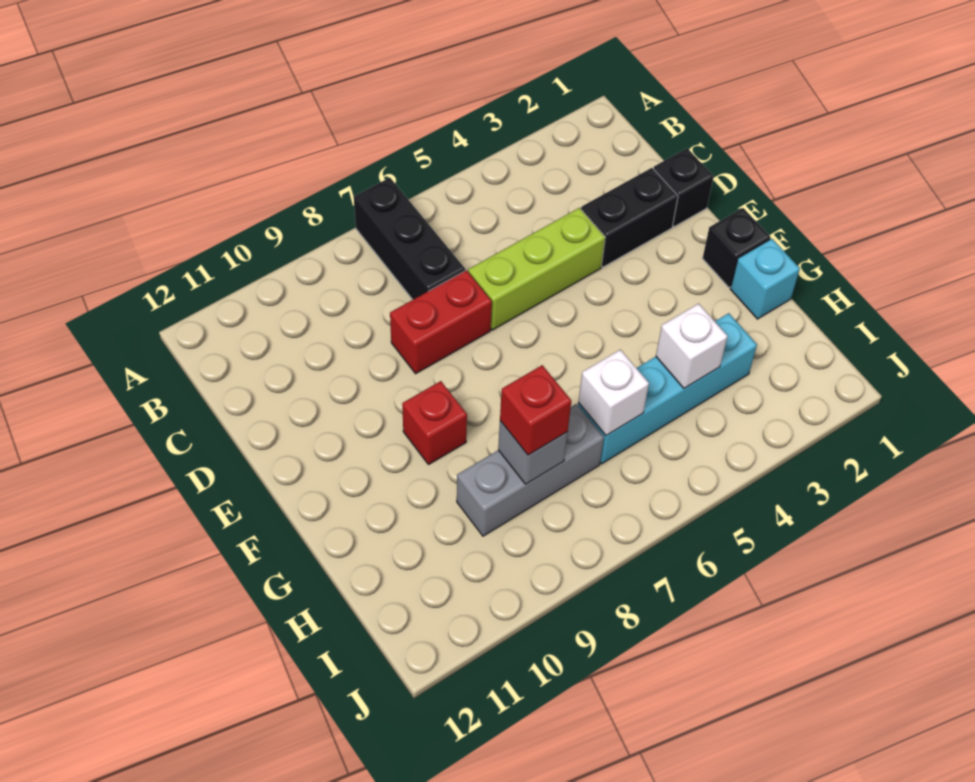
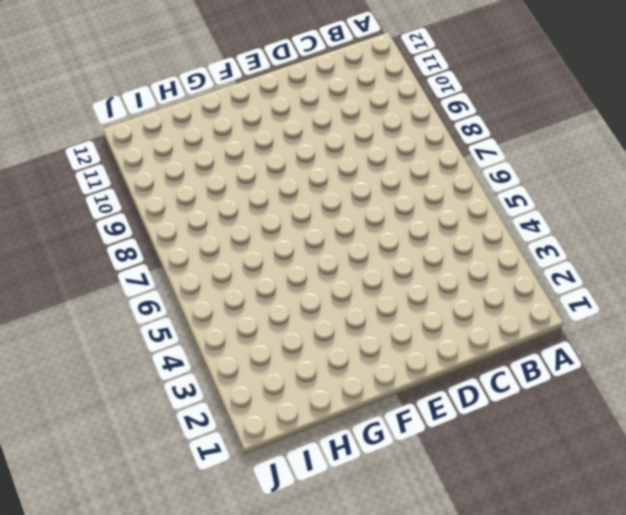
none -> black brick A7:C7 level 1
none -> black brick D1 level 1
none -> black brick D2:D3 level 1

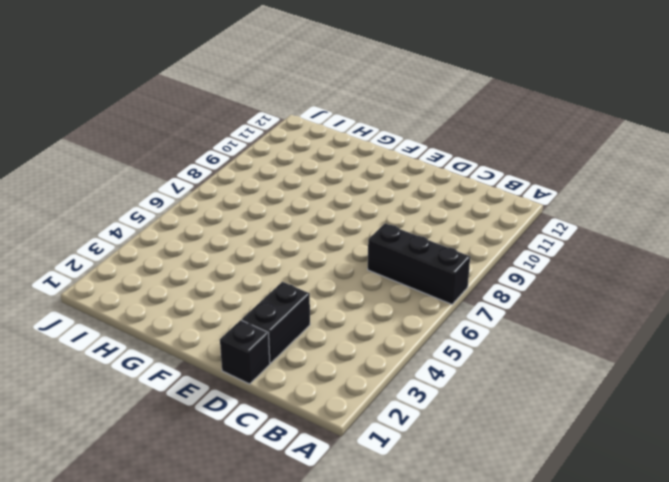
none -> lime brick D4:D6 level 1
none -> red brick D7:D8 level 1
none -> black brick F1 level 1

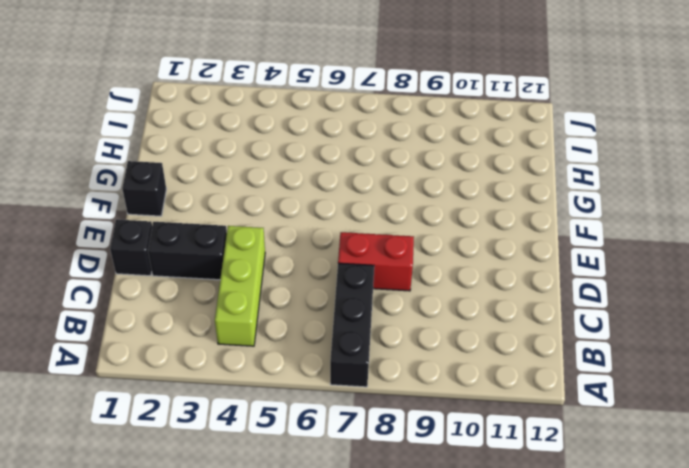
lime brick B4:D4 level 1 -> lime brick D4:D6 level 1
none -> red brick F9 level 1
none -> cyan brick G1 level 1
none -> cyan brick H3:H6 level 1

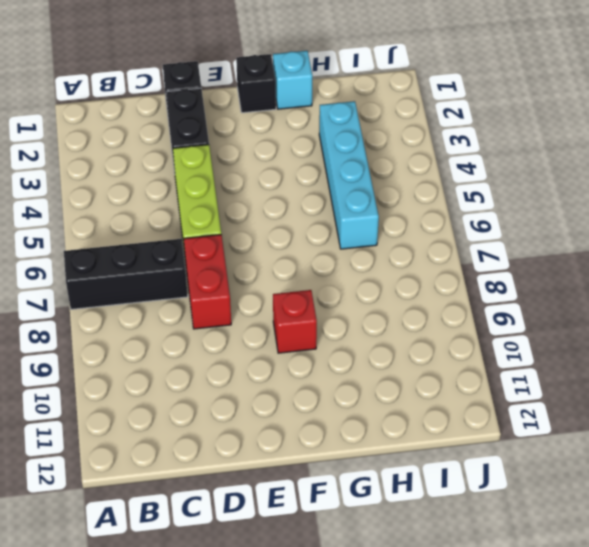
none -> grey brick H7:H9 level 1
none -> white brick H4 level 2
none -> white brick H6 level 2

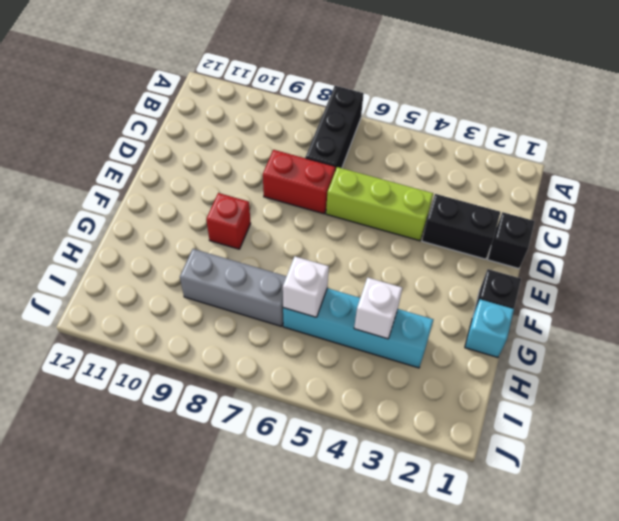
none -> grey brick H8 level 2
none -> red brick H8 level 3

